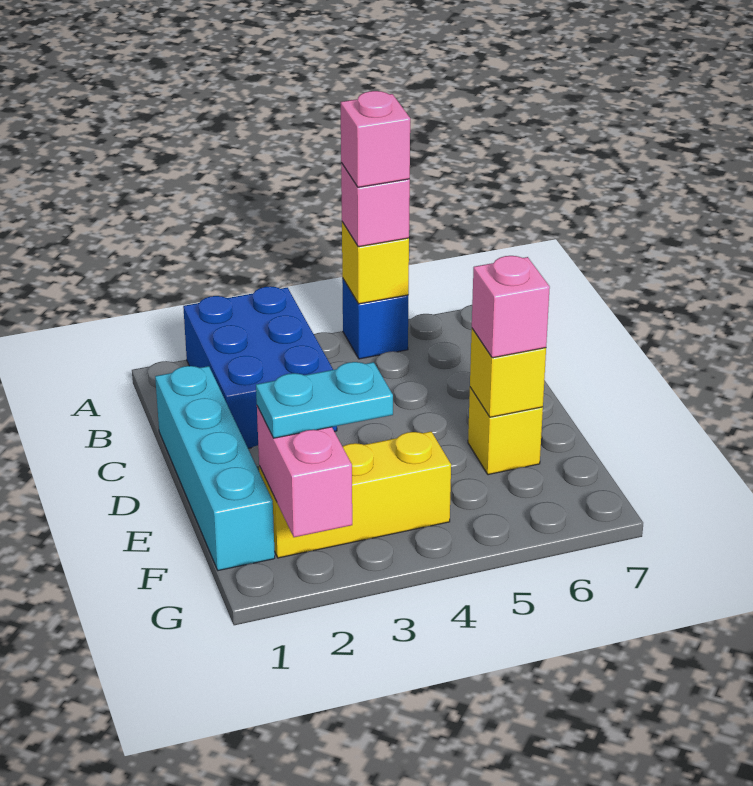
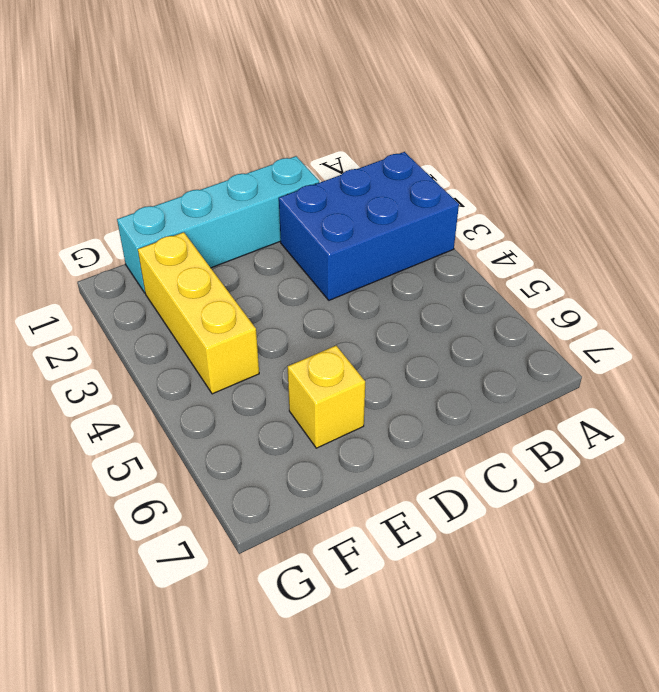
none -> blue brick A5 level 1
none -> yellow brick A5 level 2
none -> yellow brick E6 level 2

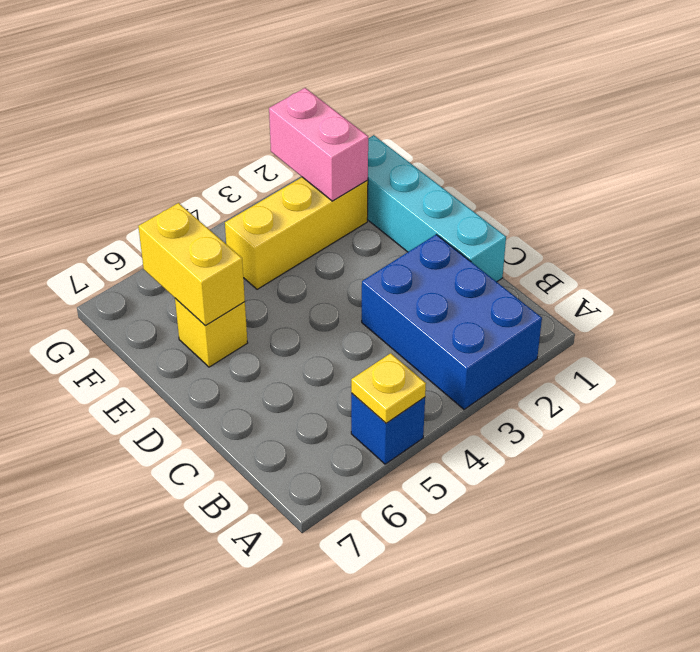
yellow plate A5 level 2 -> yellow brick A5 level 2
yellow brick E6:F6 level 2 -> yellow brick E6 level 2
none -> pink brick A5 level 3
none -> pink brick E6 level 3
none -> cyan plate F2:F3 level 3

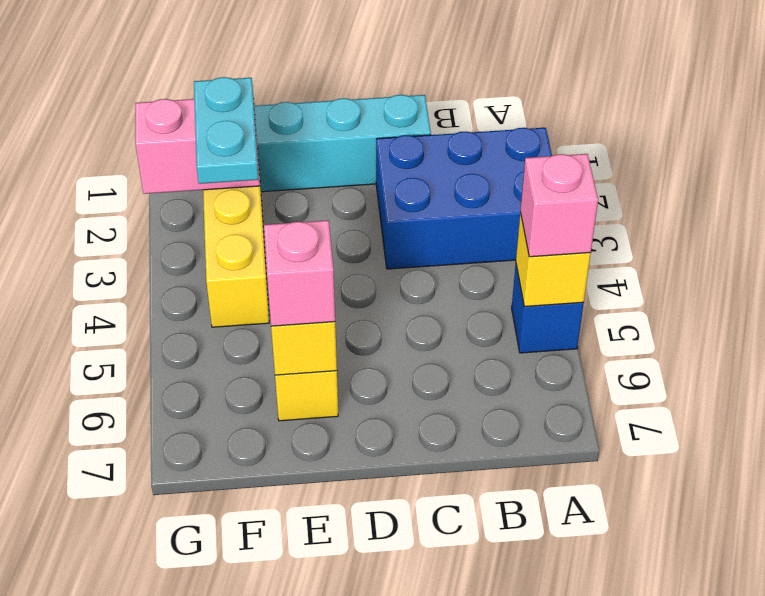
none -> pink brick A5 level 4

